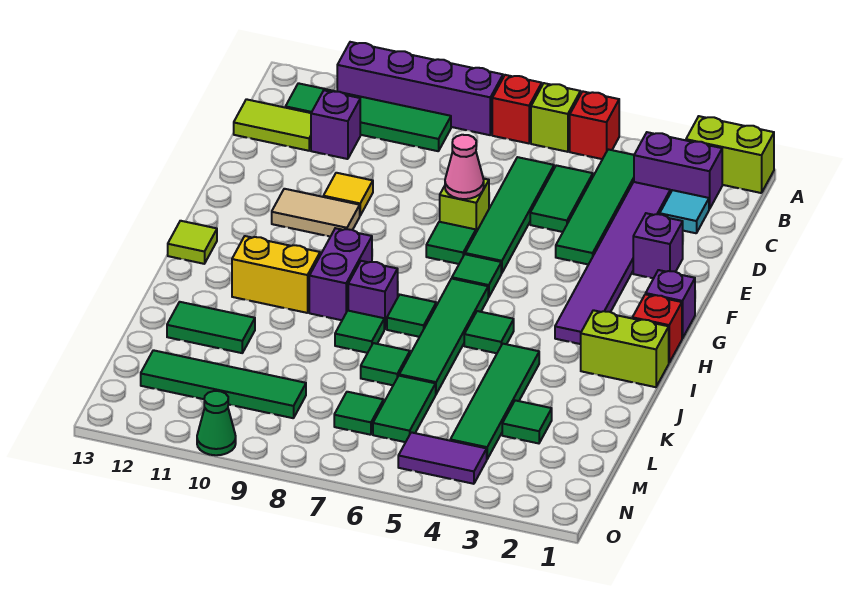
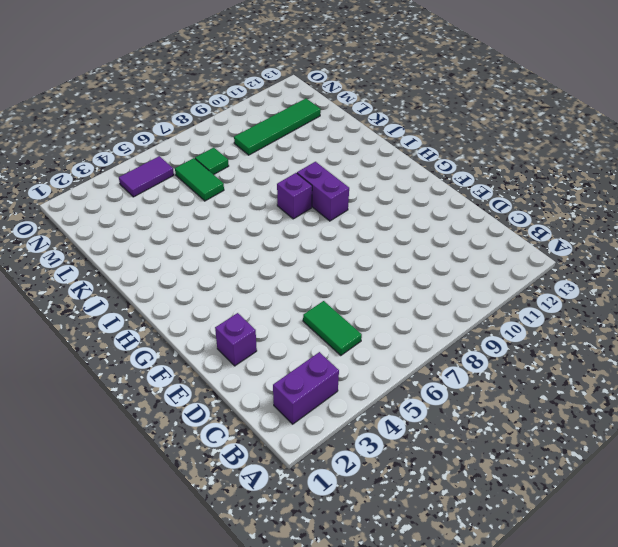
none -> lime brick A1:A2 level 1
none -> red brick A5 level 1
none -> lime brick A6 level 1
none -> red brick A7 level 1

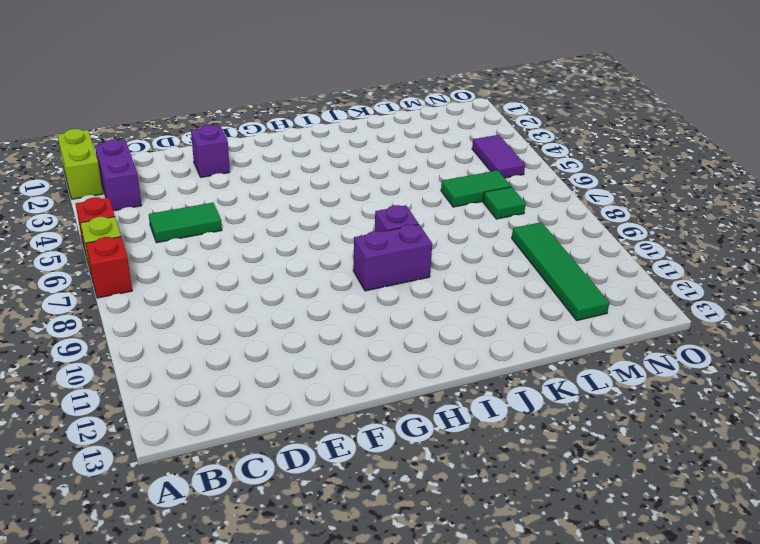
none -> purple brick A8:A11 level 1
none -> green tile B4:E4 level 1
none -> green tile B9:B12 level 1
none -> cyan tile C2 level 1

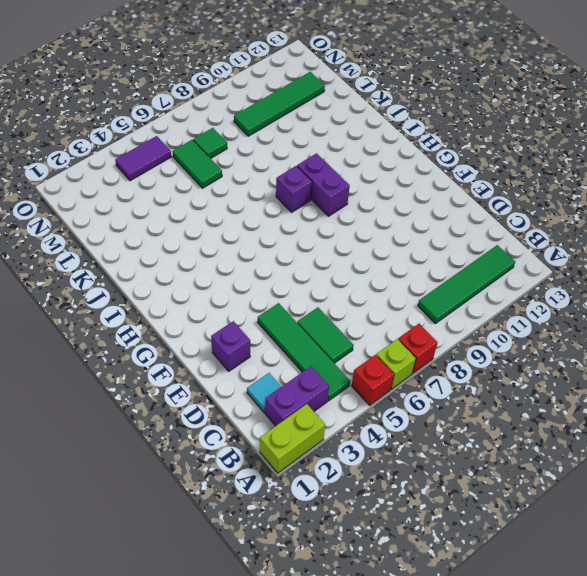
none -> purple brick A8:A11 level 1
none -> purple tile C3:H3 level 1
none -> green tile C6:F6 level 1
none -> purple brick C11 level 1

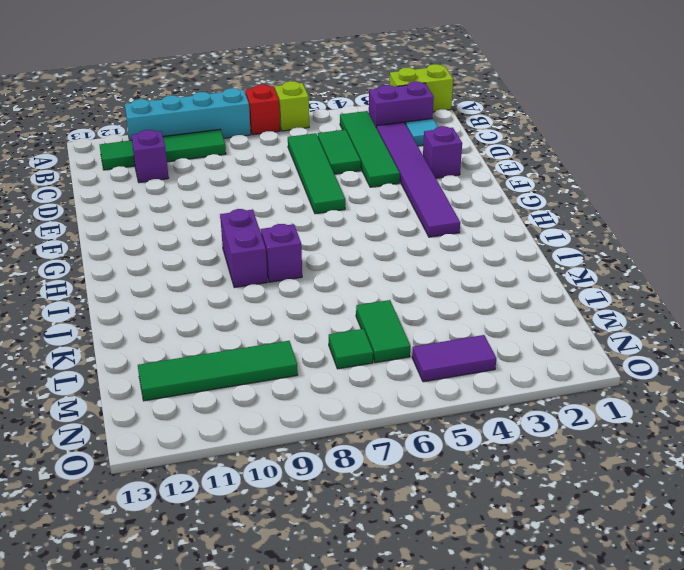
cyan brick A8:A11 level 1 -> purple brick A8:A11 level 1
none -> red brick A5 level 1
none -> lime tile C12:C13 level 1
none -> lime brick E7 level 1
none -> yellow tile E10 level 1

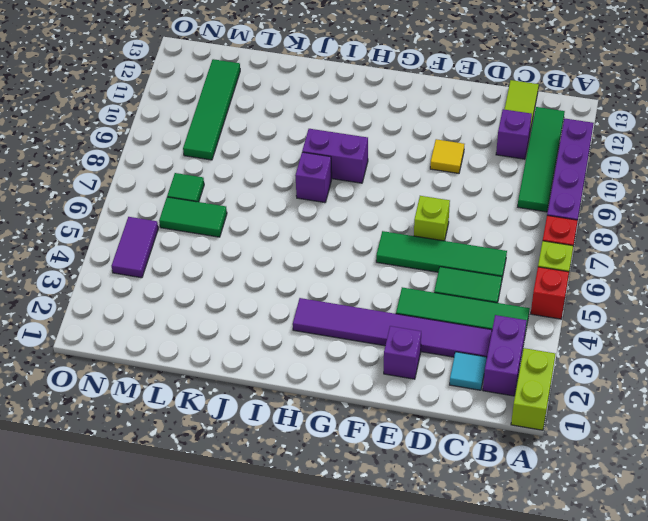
none -> green tile F7 level 1
none -> tan tile F10:F11 level 1
none -> purple brick G1 level 1
none -> green tile G6 level 1

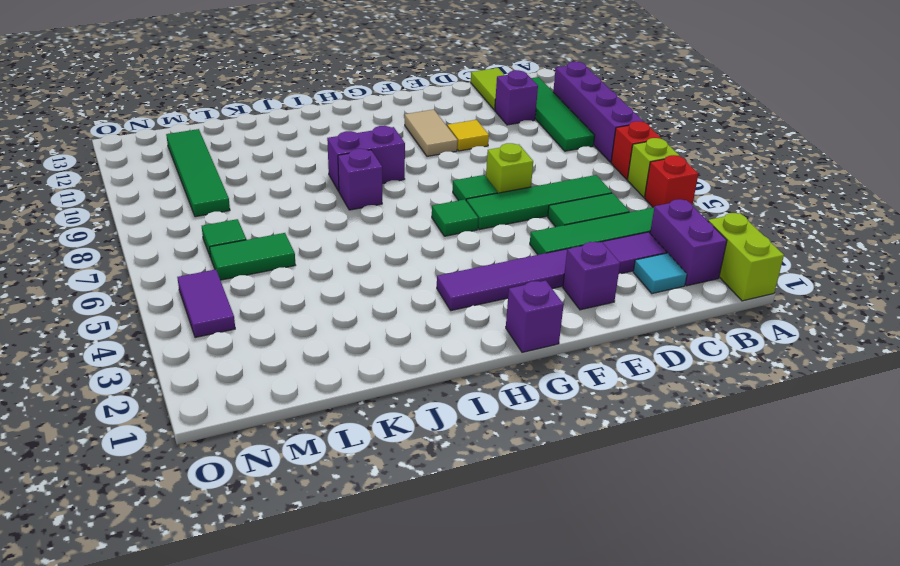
none -> red brick H1 level 1
none -> green tile H6:K6 level 1
none -> lime tile H13 level 1
none -> lime brick I1:I2 level 1

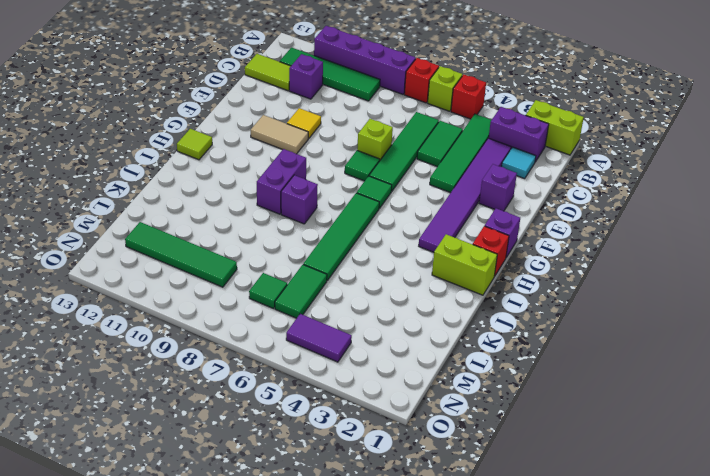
none -> green tile I5 level 1
none -> green tile I7 level 1
none -> yellow brick I10:I11 level 1
none -> green tile J4:M4 level 1

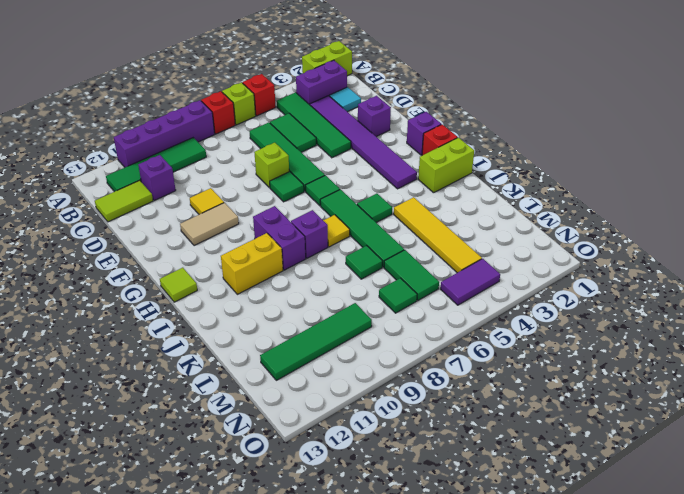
yellow tile I7 level 1 -> green tile I7 level 1
yellow tile J4:M4 level 1 -> green tile J4:M4 level 1
none -> green tile J8 level 1
none -> green tile K11:K12 level 1
none -> green tile L3 level 1
none -> green cone O10 level 1

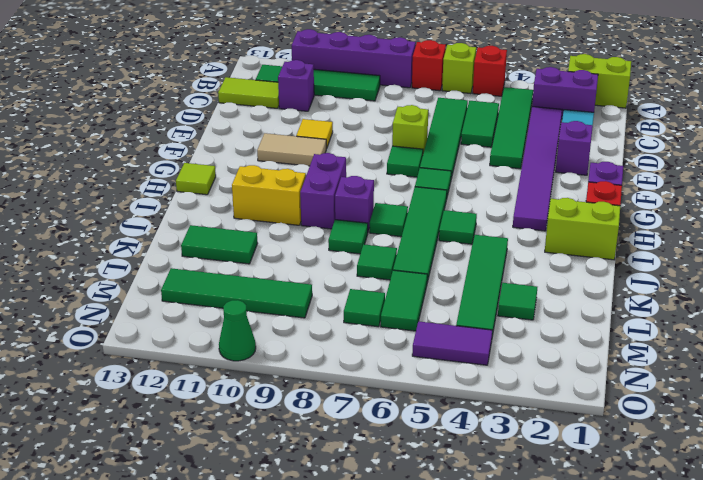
none -> pink cone E7 level 2

